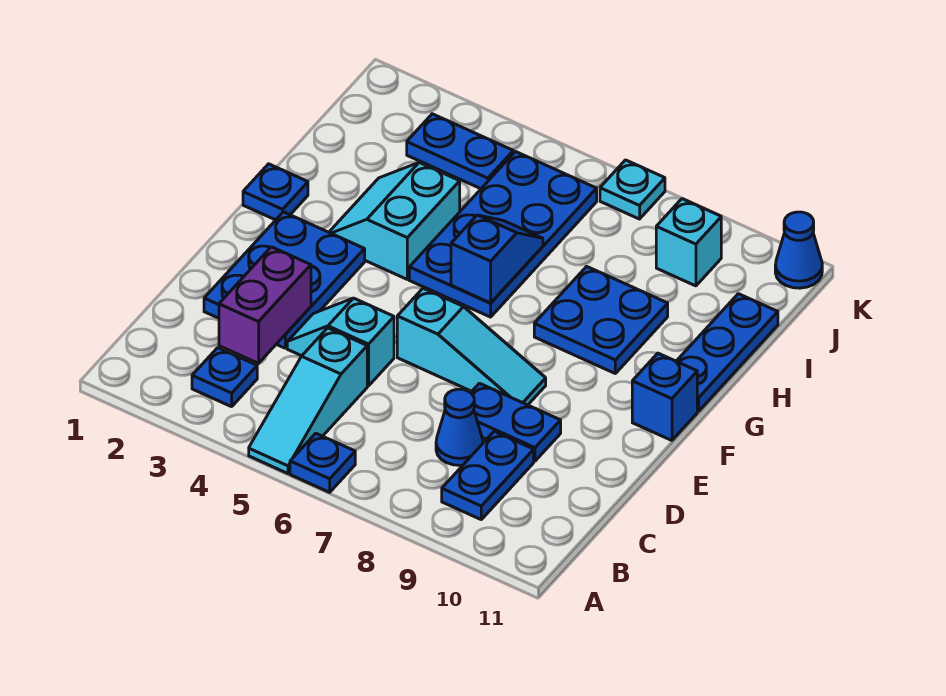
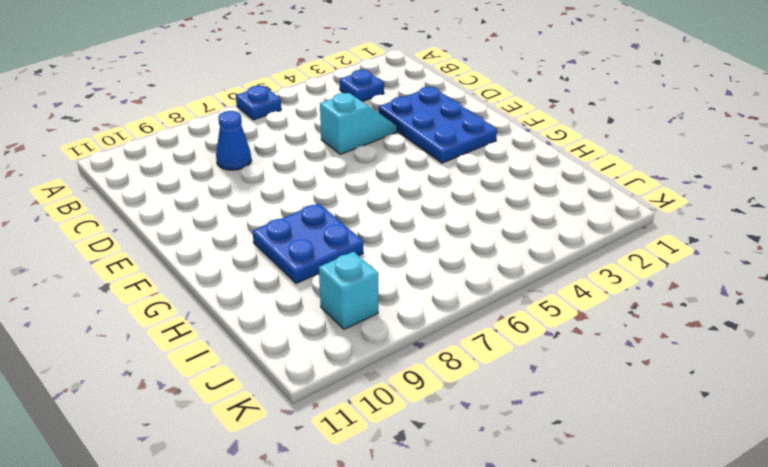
none -> cyan slope A5:C5 level 1 top C
none -> blue plate B9:C9 level 1
none -> blue plate D8:D9 level 1

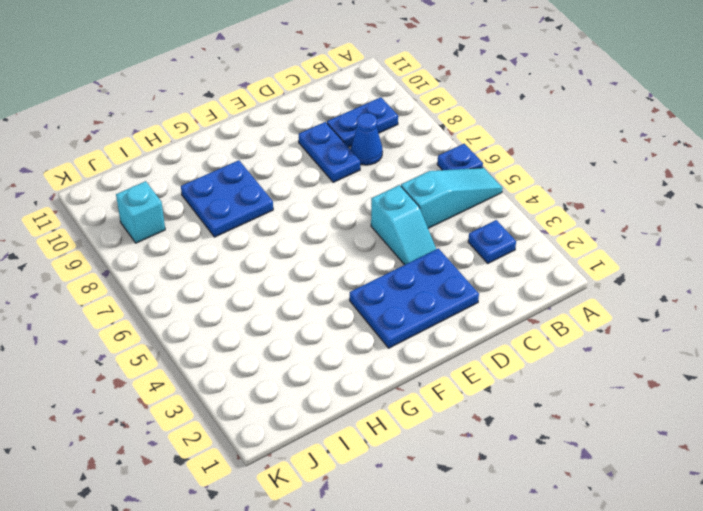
none -> cyan slope E6:E8 level 1 top 6
none -> blue brick F11 level 1
none -> blue plate G1 level 1

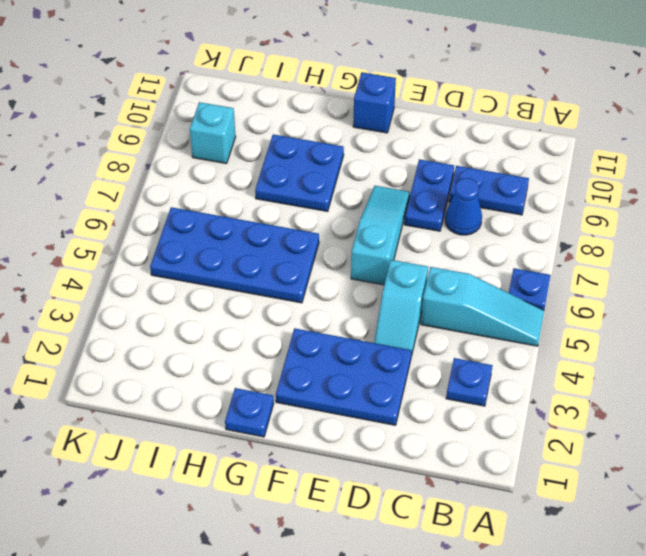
none -> cyan slope G3:H4 level 1 top 4
none -> blue plate G11:I11 level 1
none -> blue plate J3:J4 level 1

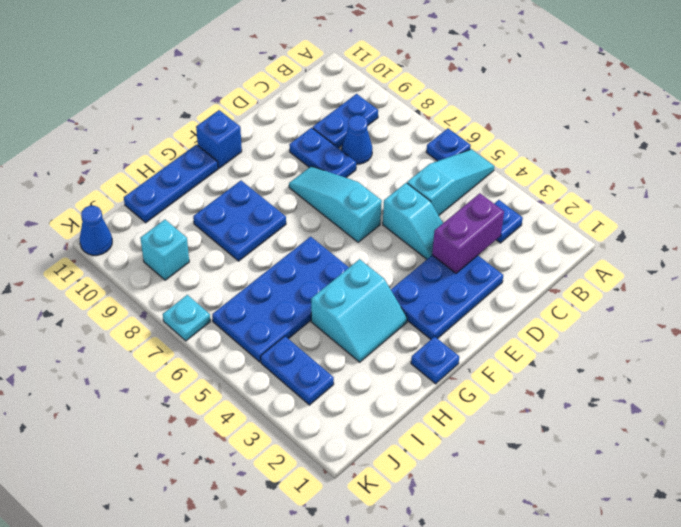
none -> blue slope G6:H6 level 2 top G

